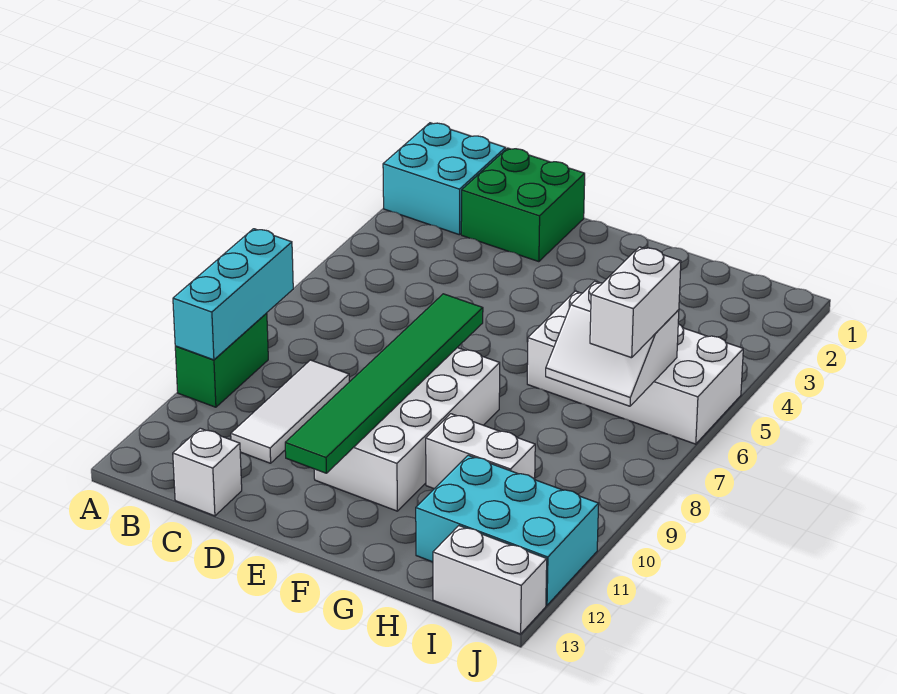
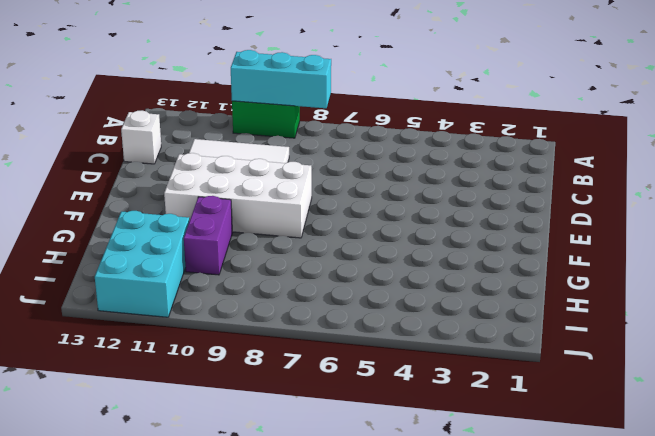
purple brick G10:H10 level 1 -> white brick G10:H10 level 1
none -> cyan brick A1:B2 level 1
none -> green brick C1:D2 level 1
none -> white brick G5:J6 level 1

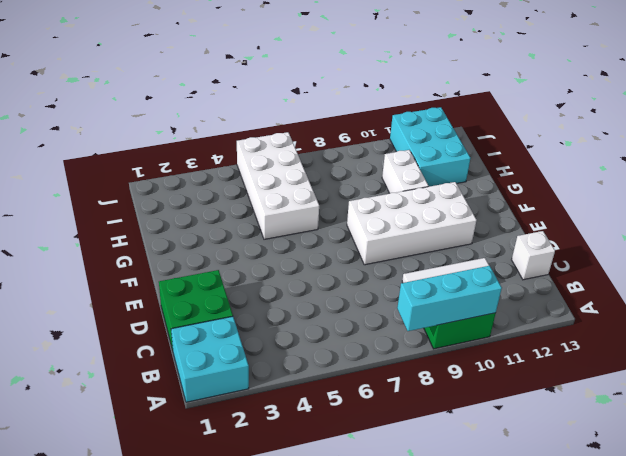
none -> white brick I13:J13 level 1
none -> green tile E7:E12 level 2
none -> white slope H6:I7 level 2 top 6

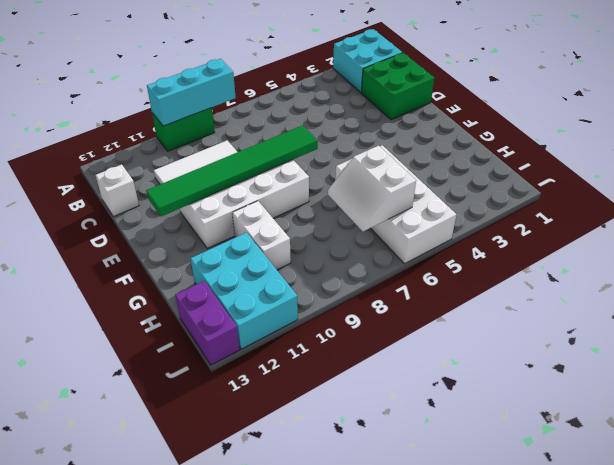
purple brick I13:J13 level 1 -> white brick I13:J13 level 1
none -> white brick I6:I7 level 3

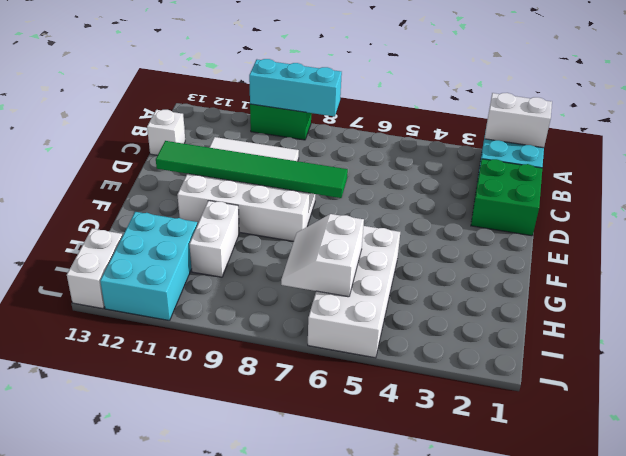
white brick A1:A2 level 2 -> white brick I6:I7 level 3

